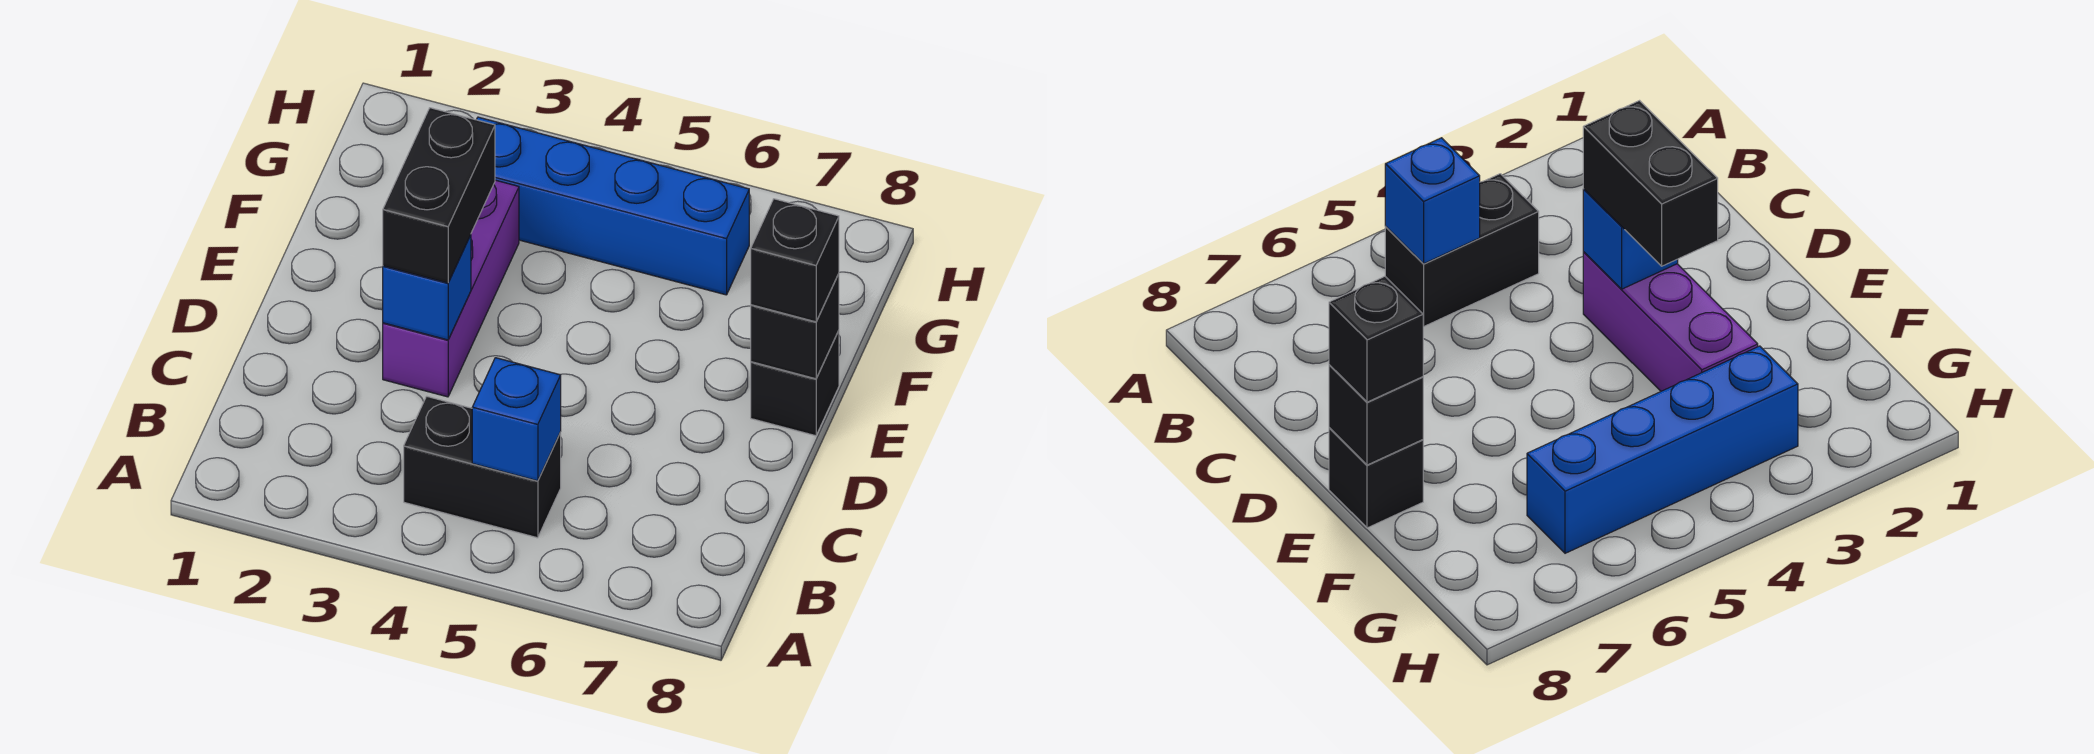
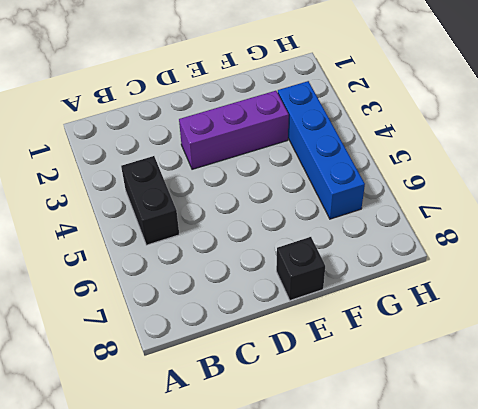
none -> blue brick B5 level 2
none -> blue brick D3 level 2

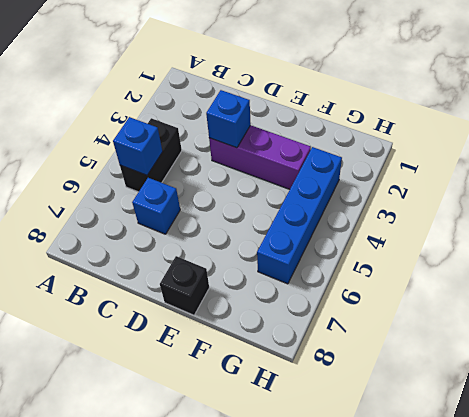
blue brick C6 level 1 -> none
none -> black brick E8 level 2
none -> black brick D3:E3 level 3

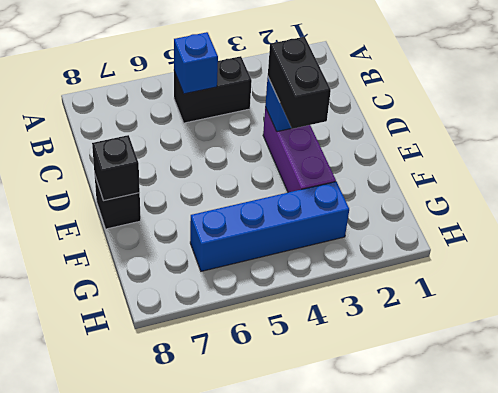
none -> black brick E8 level 3

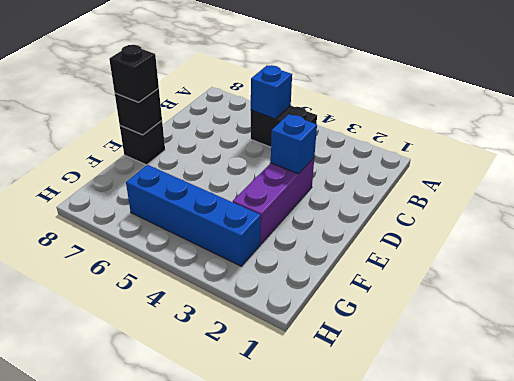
none -> black brick D3:E3 level 3

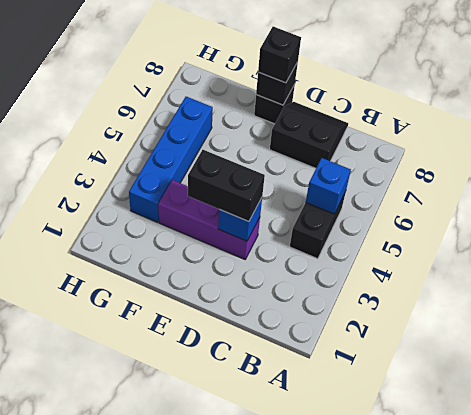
black slope C7:D8 level 1 top 7 -> none

